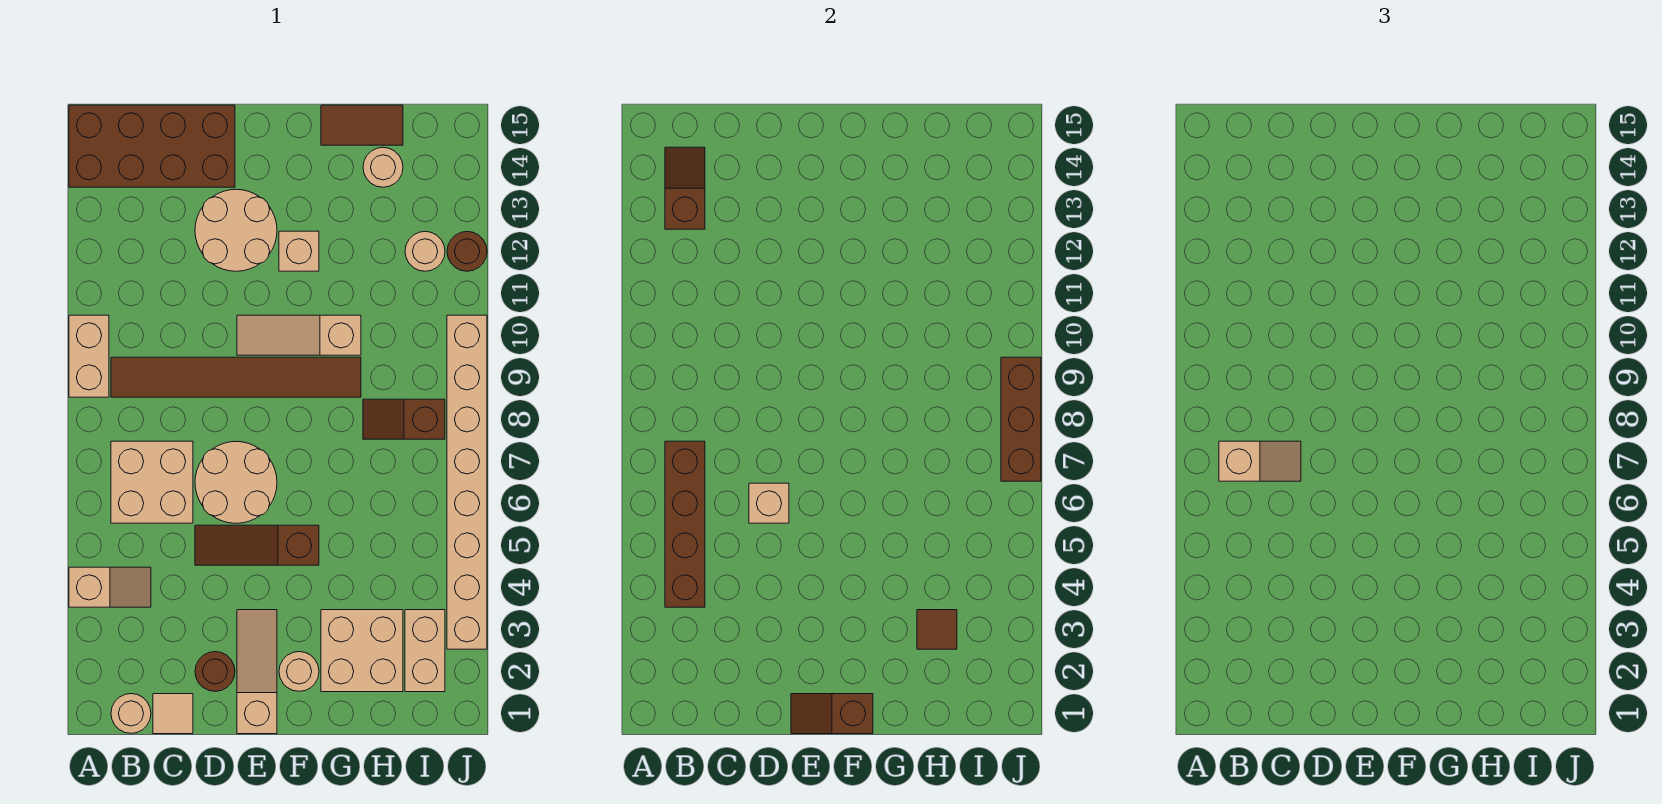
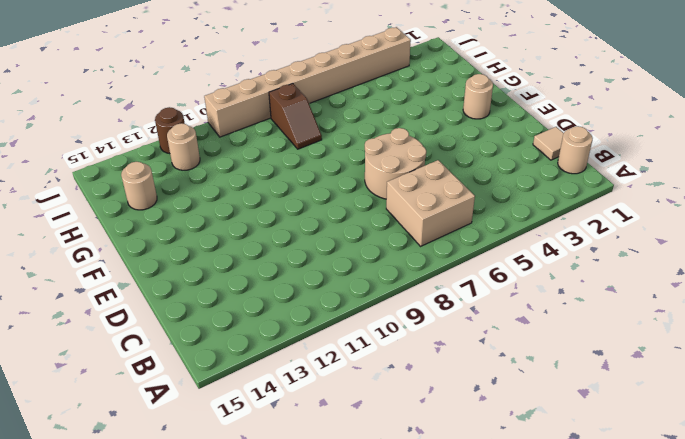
none -> tan slope A4:B4 level 1 top A
none -> tan brick A9:A10 level 1
none -> brown brick A14:D15 level 1
none -> brown tile B9:G9 level 1

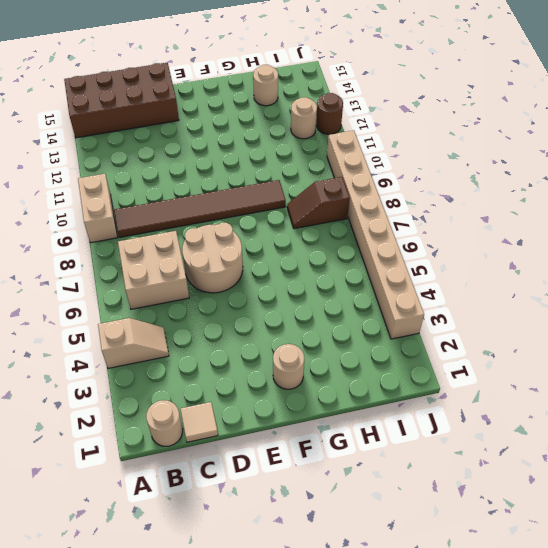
none -> brown round brick D2 level 1
none -> brown slope D5:F5 level 1 top F
none -> tan round brick D12:E13 level 1
none -> tan slope E1:E3 level 1 top 1

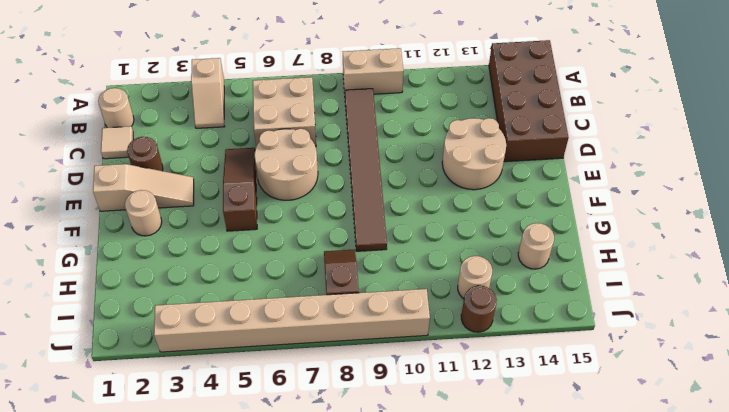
none -> tan slope E10:G10 level 1 top G
none -> tan brick F12 level 1
none -> tan brick G2:H3 level 1
none -> brown tile G15:H15 level 1

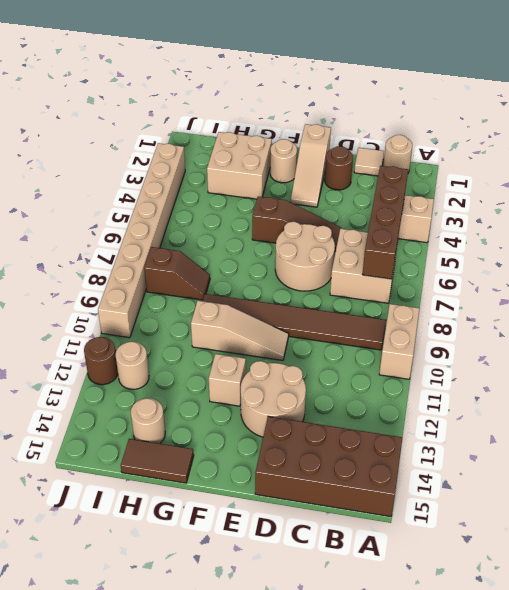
none -> tan brick I2:I3 level 1
none -> brown slope B13:B14 level 2 top 13
none -> tan brick D6 level 2
none -> brown slope E1:F1 level 2 top F

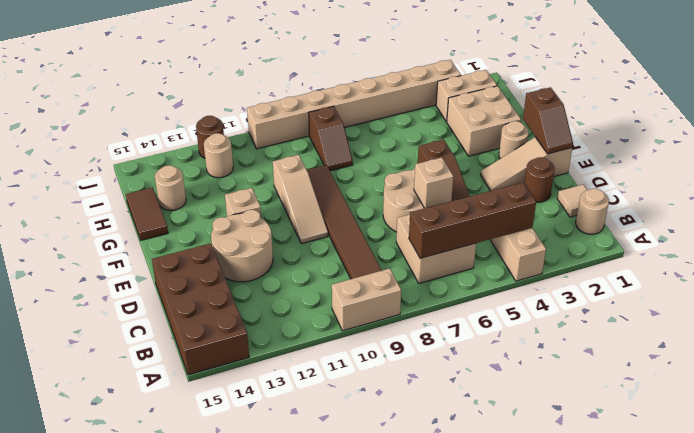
none -> brown slope B13:B14 level 2 top 13
none -> brown tile H3 level 2
none -> brown brick J7:J9 level 2
none -> tan slope B7:C7 level 3 top B

